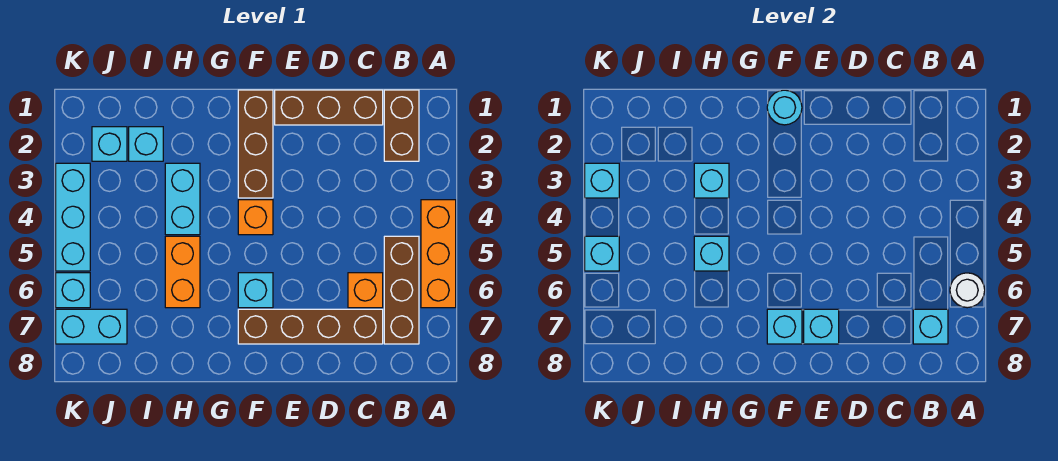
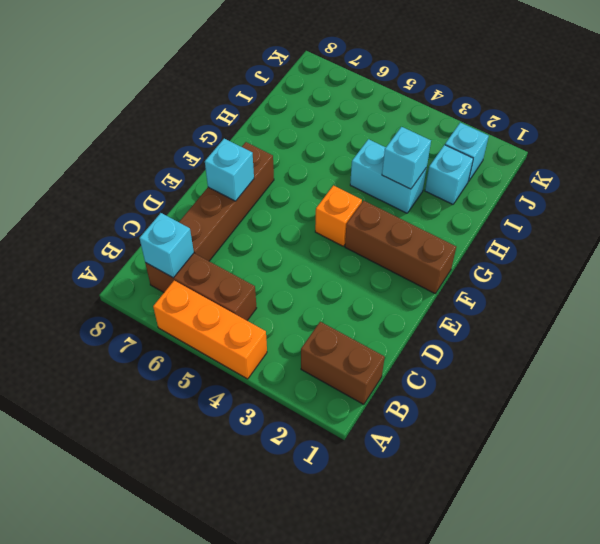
none -> brown brick C1:E1 level 1
none -> orange brick C6 level 1
none -> cyan brick F6 level 1

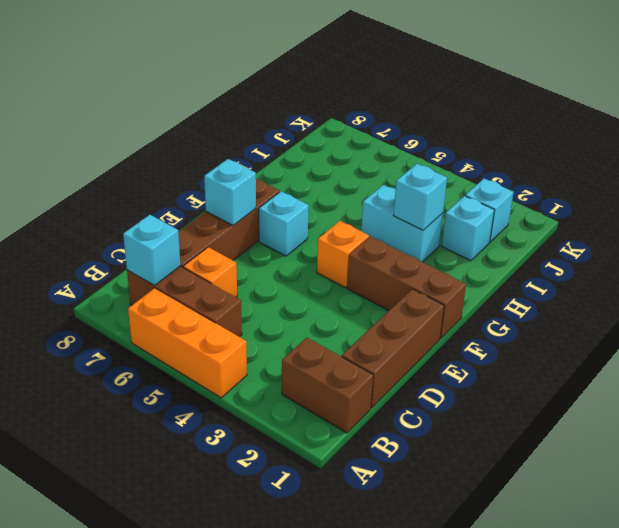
none -> orange brick H5:H6 level 1
none -> cyan brick J7:K7 level 1
none -> cyan brick K3:K5 level 1

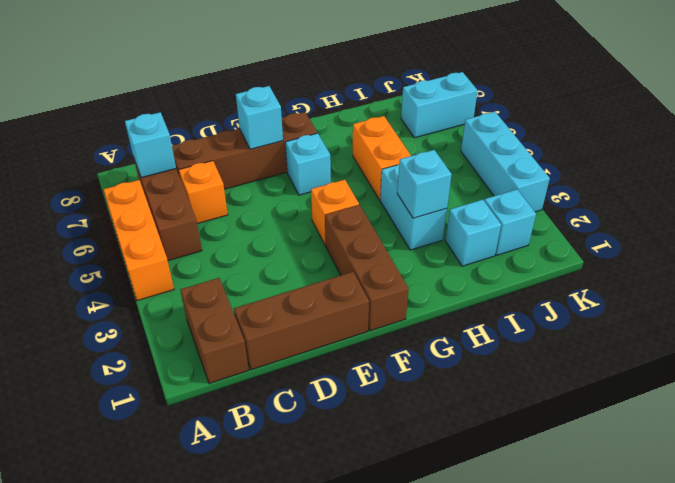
none -> cyan brick K6 level 1
none -> white round brick A6 level 2
none -> cyan round brick F1 level 2

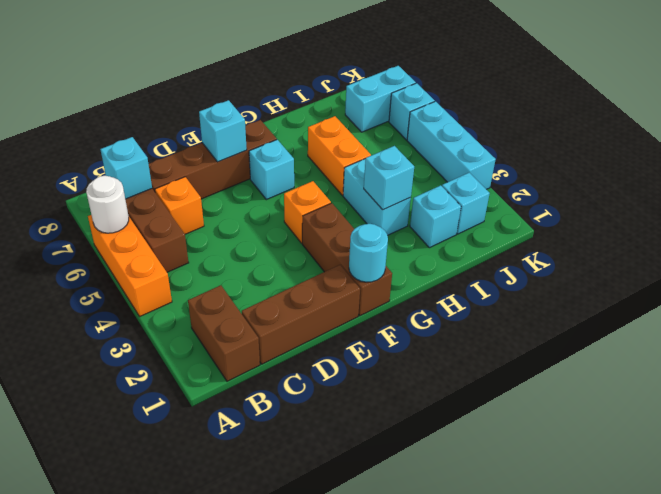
none -> cyan brick F7 level 2
none -> cyan brick H5 level 2
none -> cyan brick K3 level 2

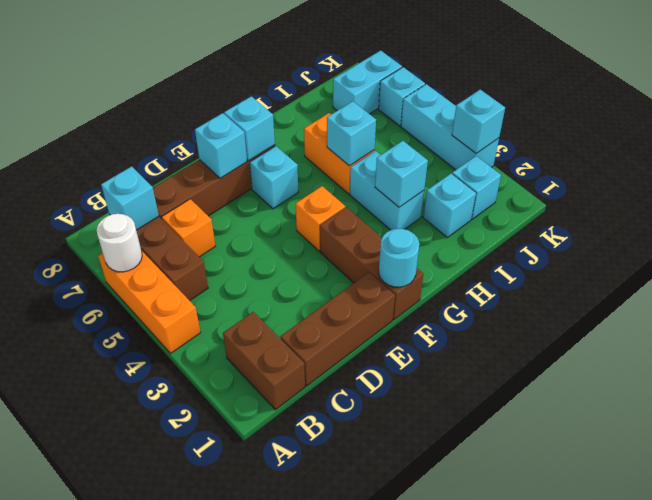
none -> cyan brick K5 level 2

